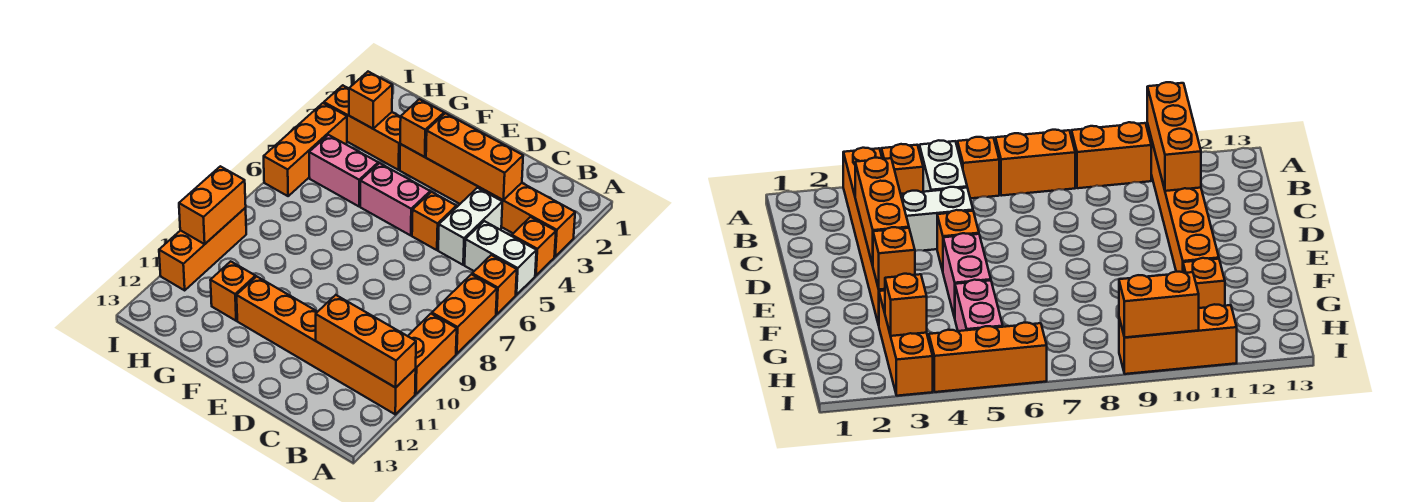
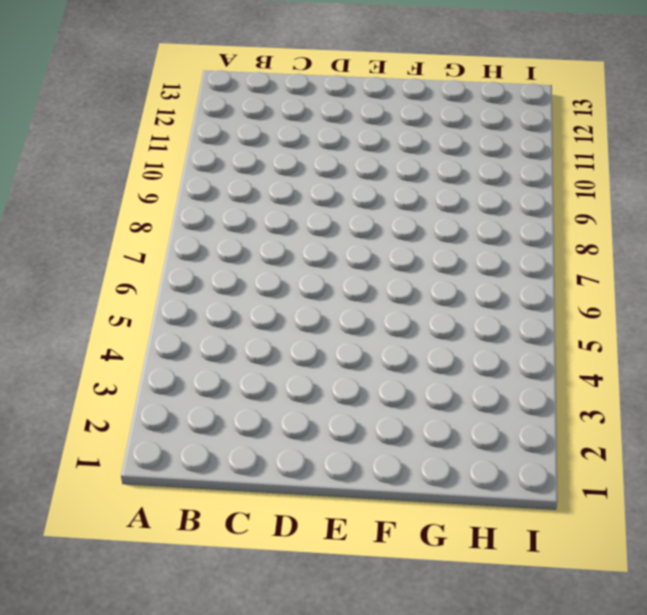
none -> orange brick A3:F3 level 1
none -> orange brick A4 level 1
none -> white brick A5:B5 level 1

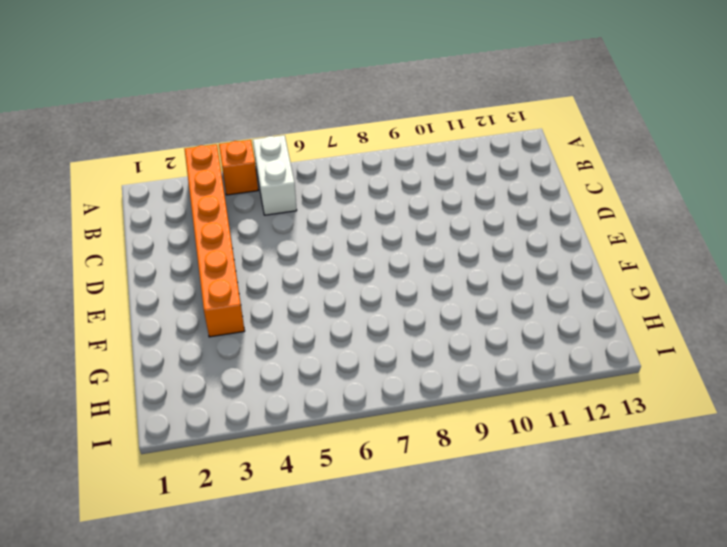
none -> orange brick A6 level 1
none -> orange brick A7:A8 level 1
none -> orange brick A9:A10 level 1

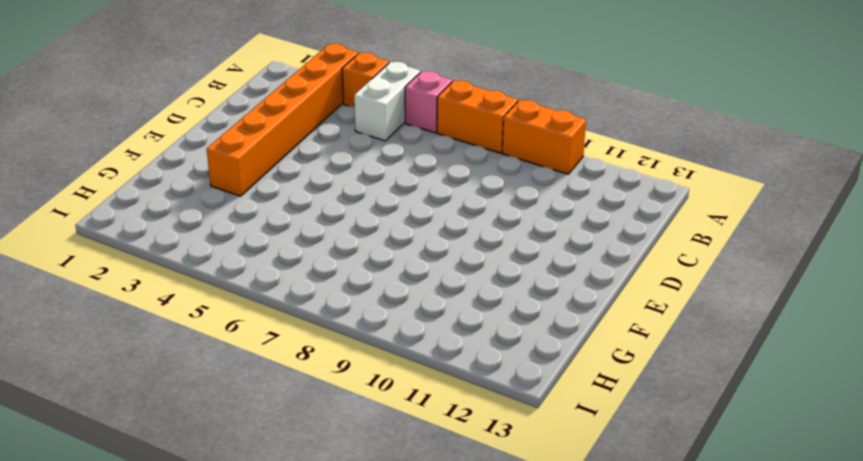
pink brick A6 level 1 -> orange brick A6 level 1
none -> orange brick A11:F11 level 1
none -> white brick C4:C5 level 1
none -> orange brick D5 level 1

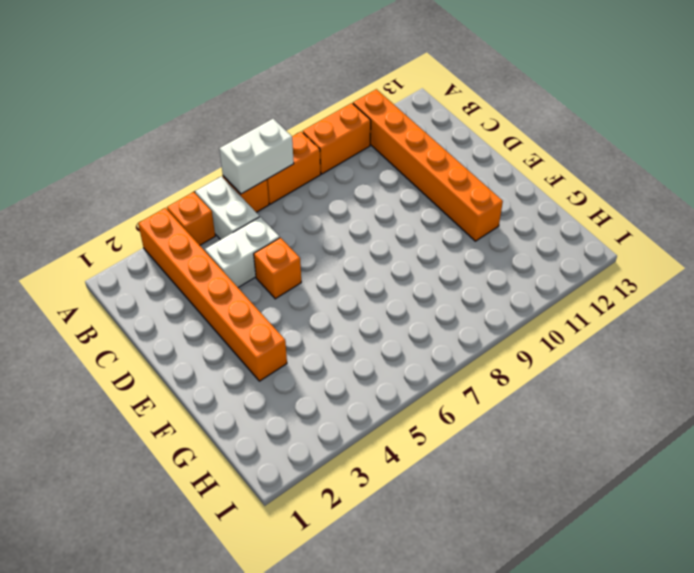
white brick A6:A7 level 2 -> none
none -> pink brick E5:F5 level 1
none -> orange brick G3:I3 level 1
none -> pink brick G5:H5 level 1

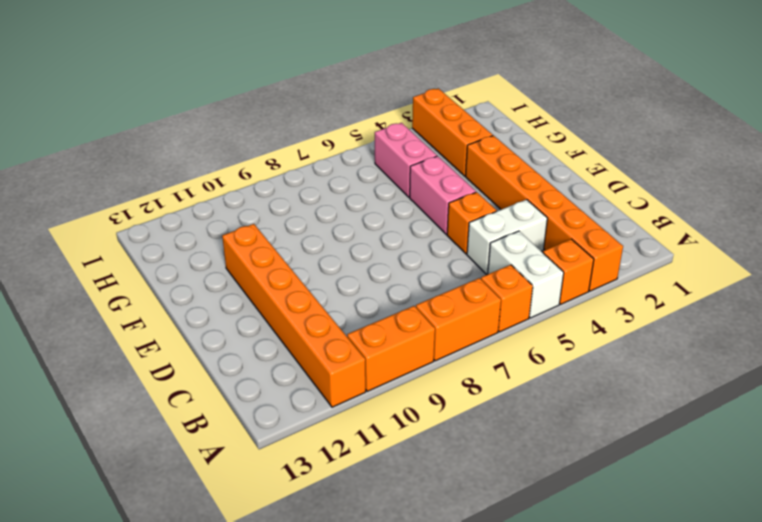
none -> orange brick G11 level 1
none -> orange brick I4:I6 level 1
none -> orange brick I9:I11 level 1

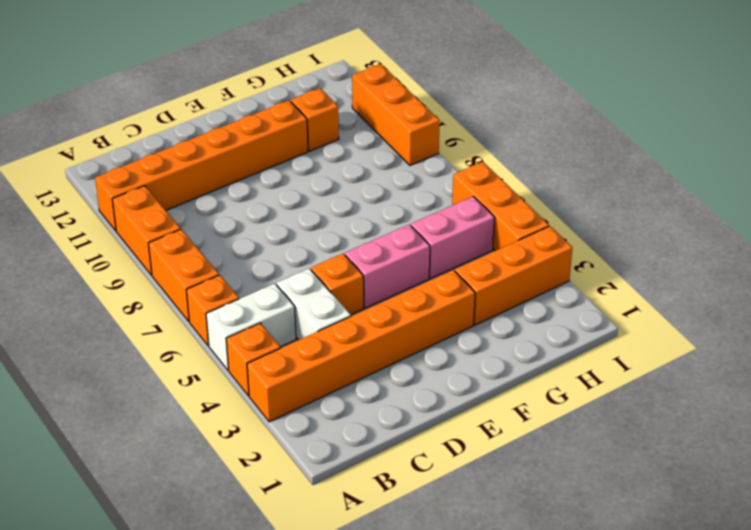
none -> orange brick A11:C11 level 2
none -> orange brick C3:E3 level 2
none -> orange brick F3 level 2

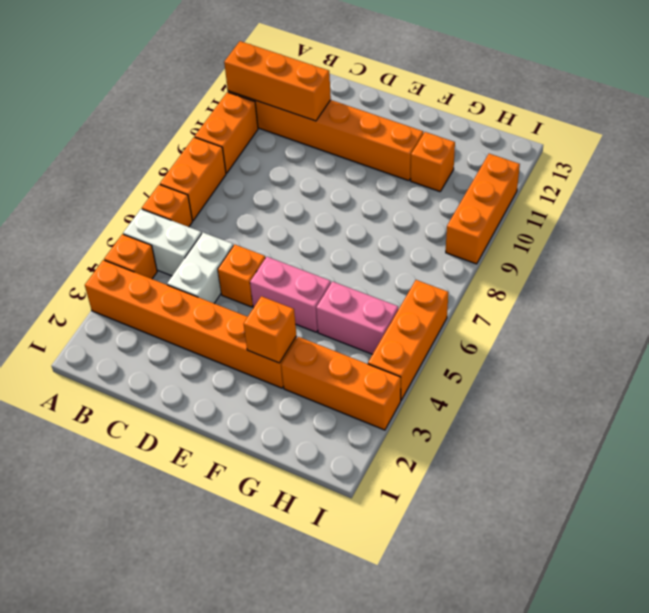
none -> orange brick C3:E3 level 2
none -> orange brick H3 level 2
none -> orange brick I9:I10 level 2

